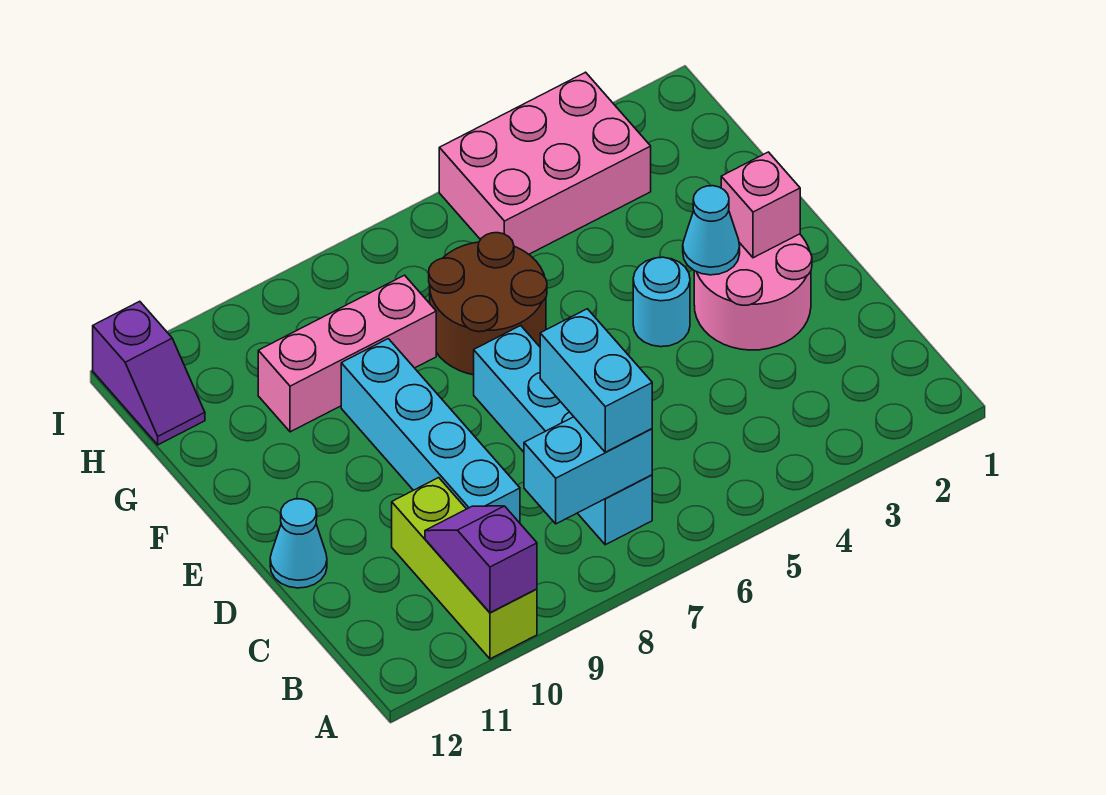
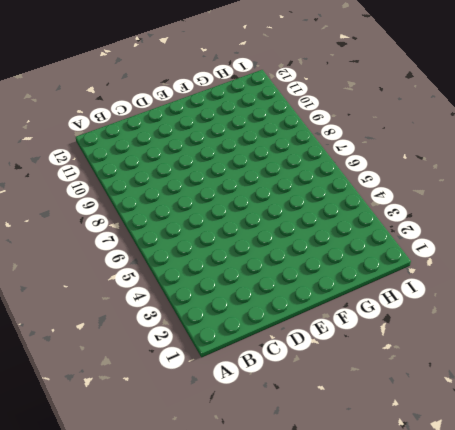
none -> lime brick A10:C10 level 1
none -> cyan brick B7:E7 level 1
none -> cyan brick C9:F9 level 1

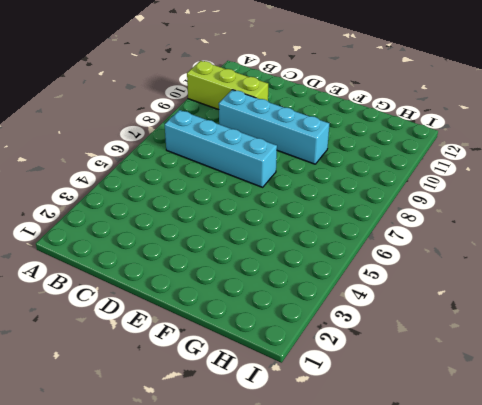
none -> pink round brick D2:E3 level 1
none -> cyan cone D12 level 1
none -> cyan round brick E4 level 1

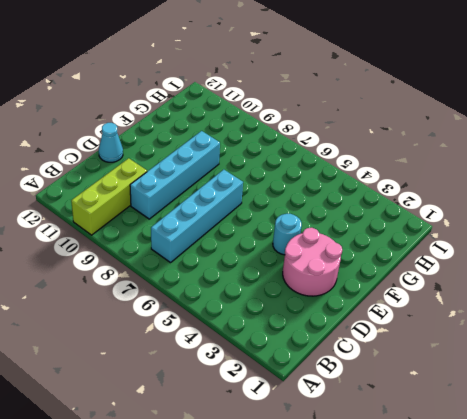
none -> brown round brick F6:G7 level 1
none -> pink brick G8:G10 level 1
none -> pink brick H3:I5 level 1

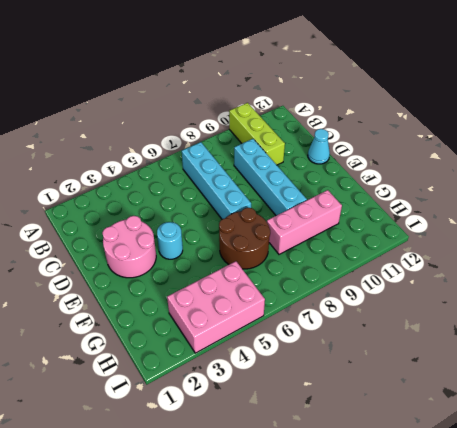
none -> purple slope H12:I12 level 1 top I
none -> purple slope A10:B10 level 2 top A
none -> cyan brick B7:B8 level 2

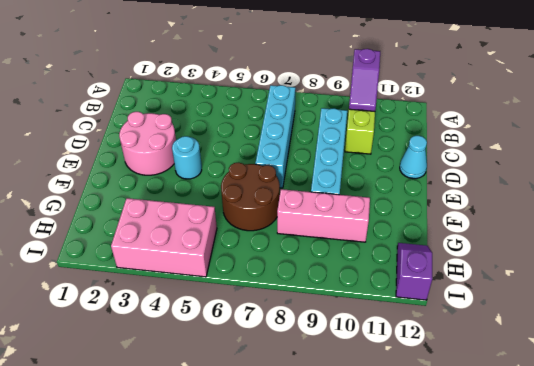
none -> cyan brick B7:B8 level 2
none -> pink brick E2 level 2
none -> cyan cone E3 level 2

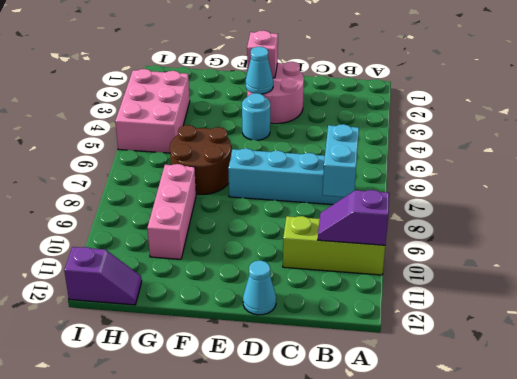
none -> cyan brick C9:F9 level 1
none -> cyan brick B7:C7 level 3

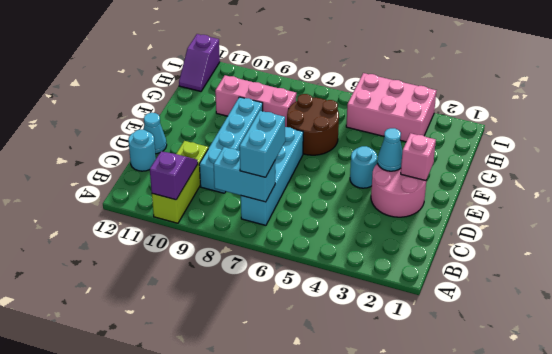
cyan round brick C12 level 1 -> none

